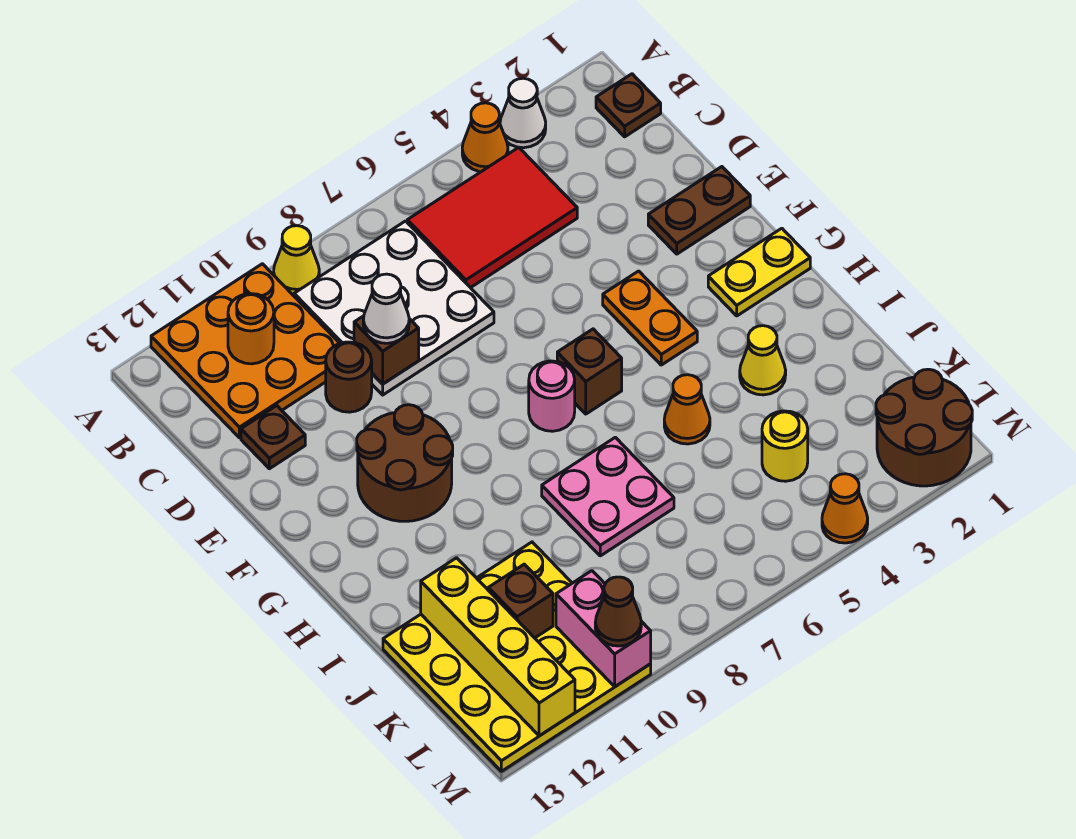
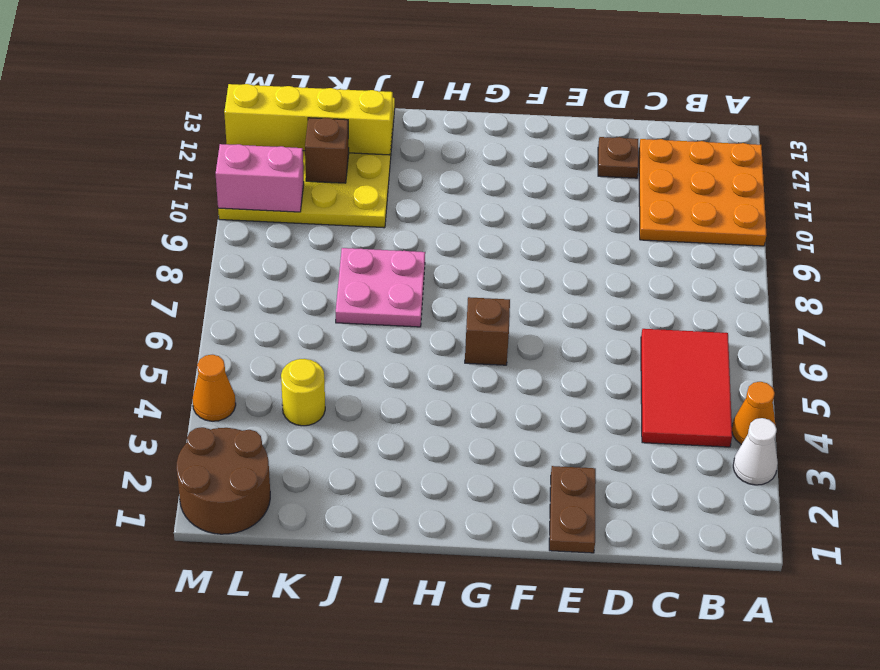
none -> yellow cone A9 level 1
none -> brown plate B1 level 1
none -> white plate B7:D9 level 1

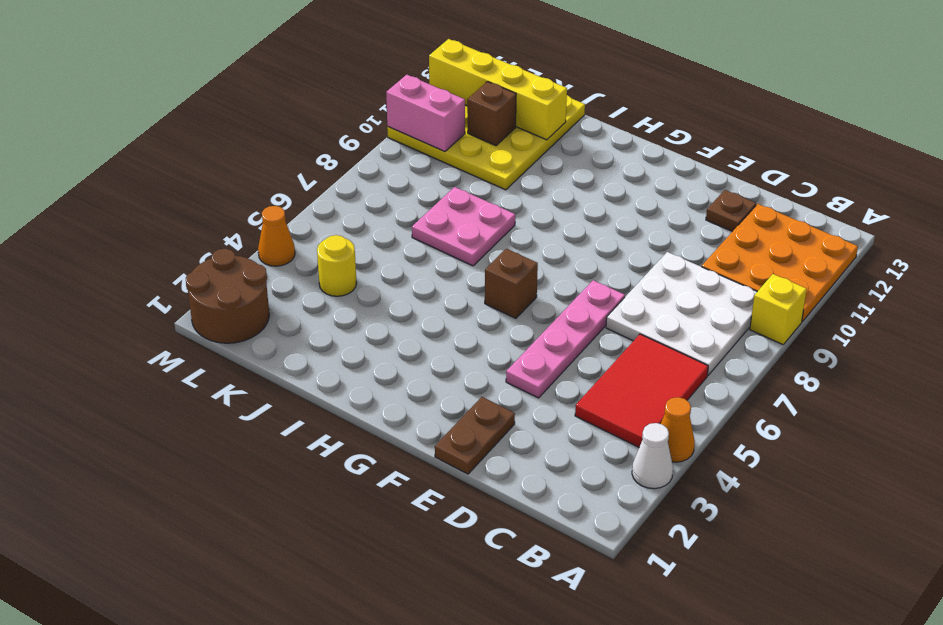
yellow brick A9 level 1 -> yellow cone A9 level 1
pink plate E4:E7 level 1 -> none
none -> brown plate B1 level 1
none -> brown round brick D10 level 1
none -> orange plate F4:G4 level 1

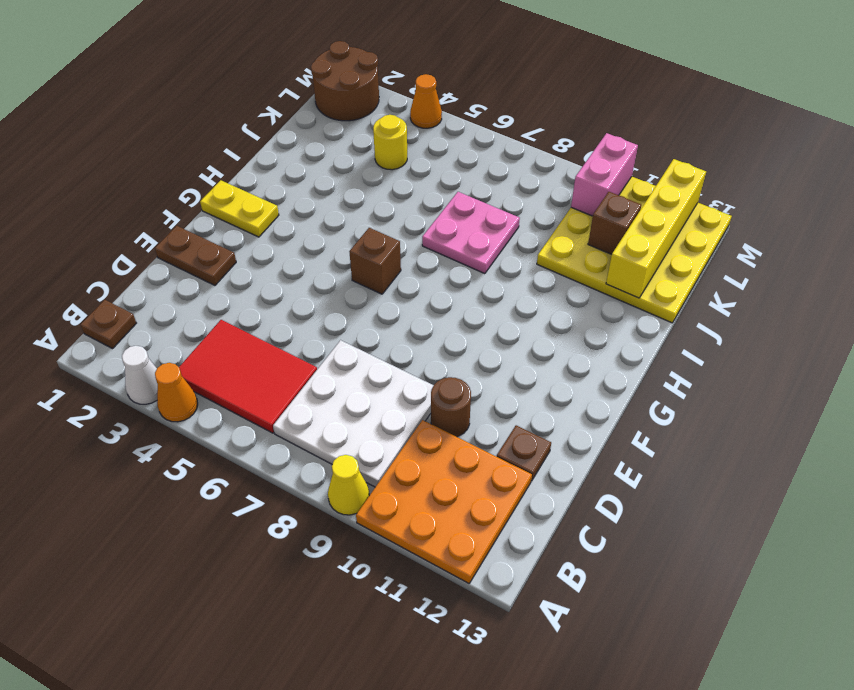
none -> orange plate F4:G4 level 1
none -> brown round brick F10:G11 level 1
none -> pink round brick G7 level 1

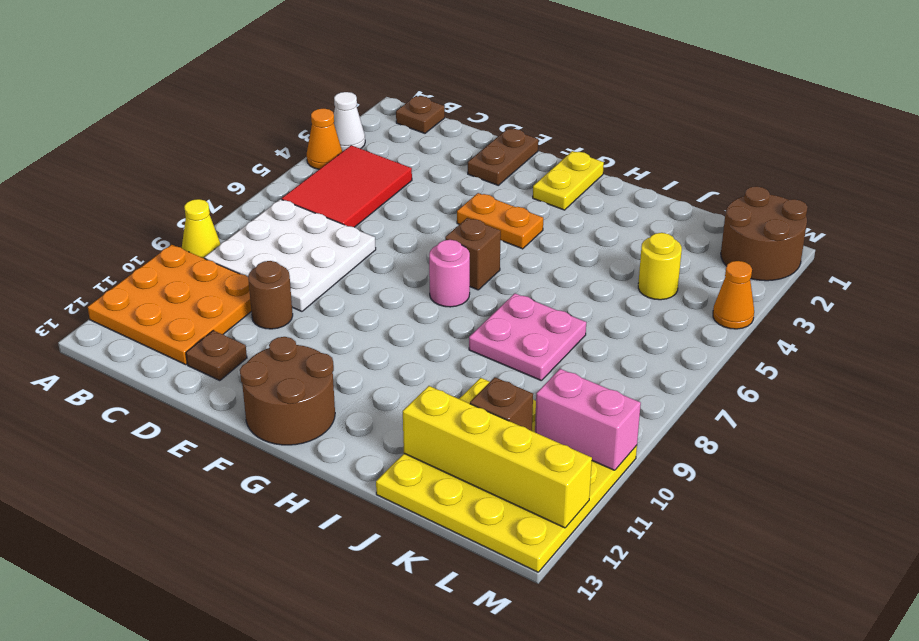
brown round brick F12:G13 level 1 -> brown round brick F10:G11 level 1
none -> yellow cone I3 level 1
none -> orange cone I5 level 1
none -> orange round brick B11 level 2

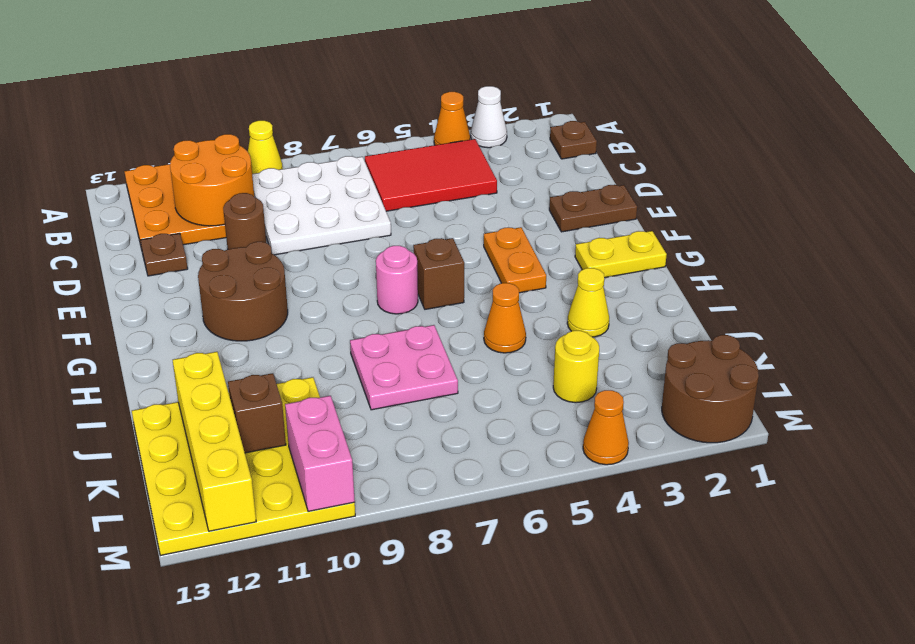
orange round brick B10:C11 level 2 -> orange round brick B11 level 2
none -> brown brick D9 level 2
none -> white cone D9 level 3
none -> brown cone M10 level 3

